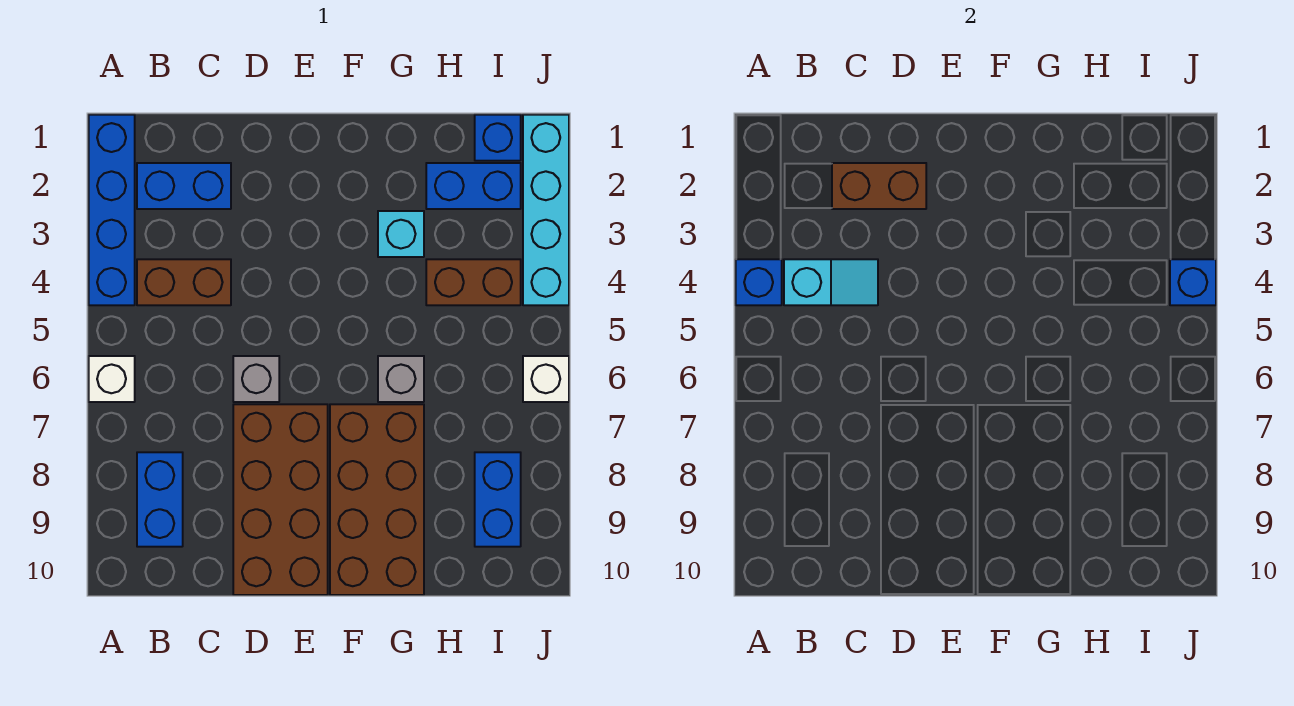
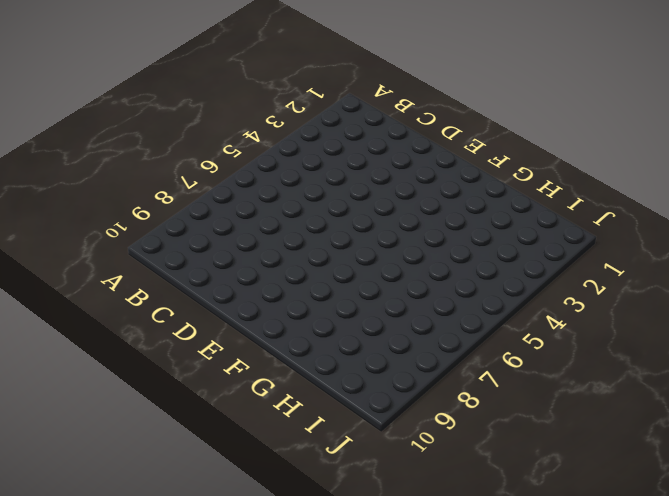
none -> blue brick A1:A4 level 1
none -> white brick A6 level 1
none -> blue brick B2:C2 level 1

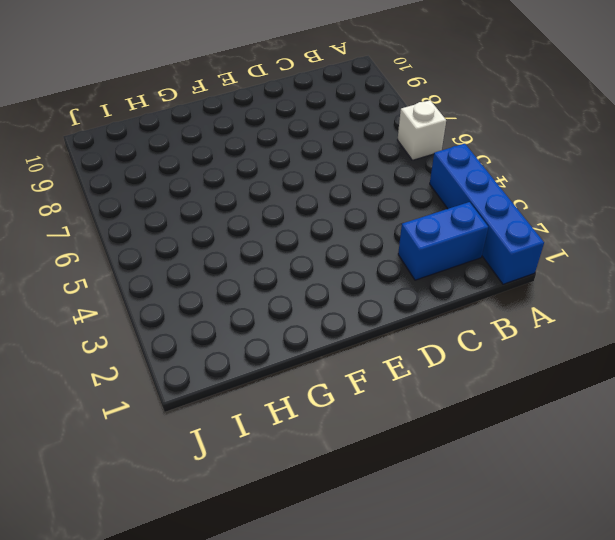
none -> brown brick B4:C4 level 1
none -> blue brick B8:B9 level 1
none -> grey brick D6 level 1

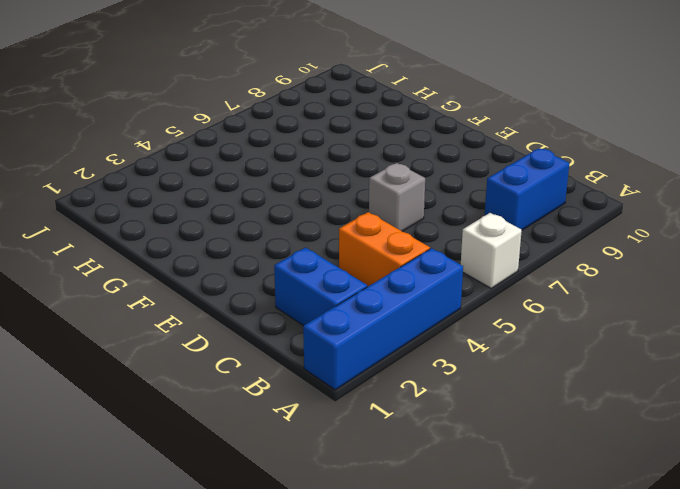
orange brick B4:C4 level 1 -> brown brick B4:C4 level 1
none -> brown brick D7:E10 level 1
none -> brown brick F7:G10 level 1
none -> cyan brick G3 level 1

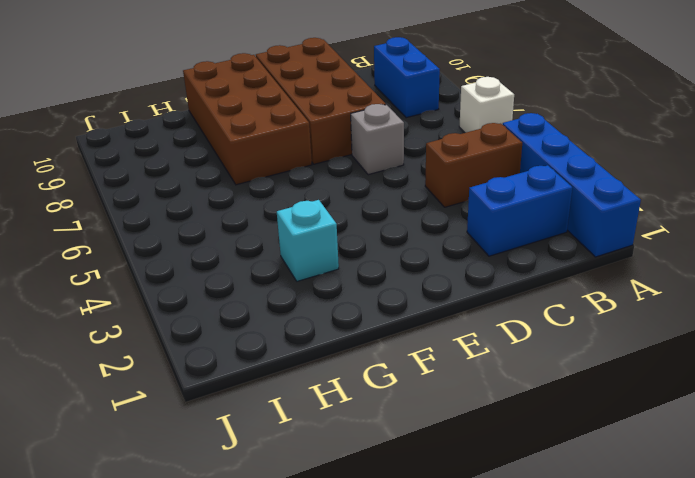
none -> grey brick G6 level 1
none -> blue brick H2:I2 level 1
none -> brown brick H4:I4 level 1

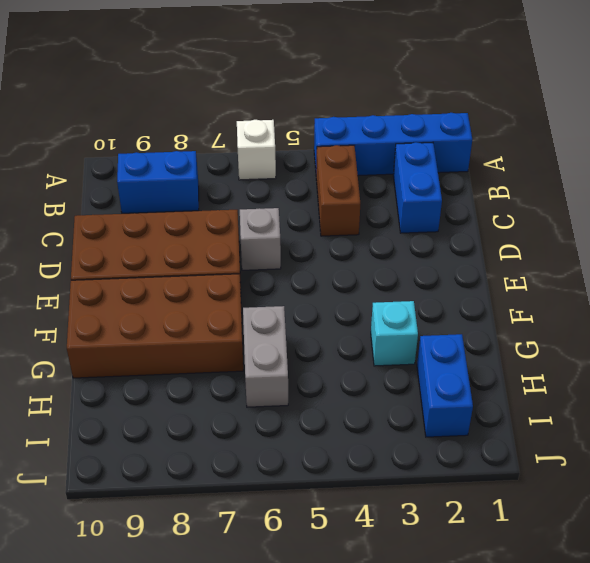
grey brick G6:H6 level 1 -> grey brick G6 level 1
none -> brown brick H4:I4 level 1
none -> blue brick I1 level 1
none -> blue brick I8:I9 level 1

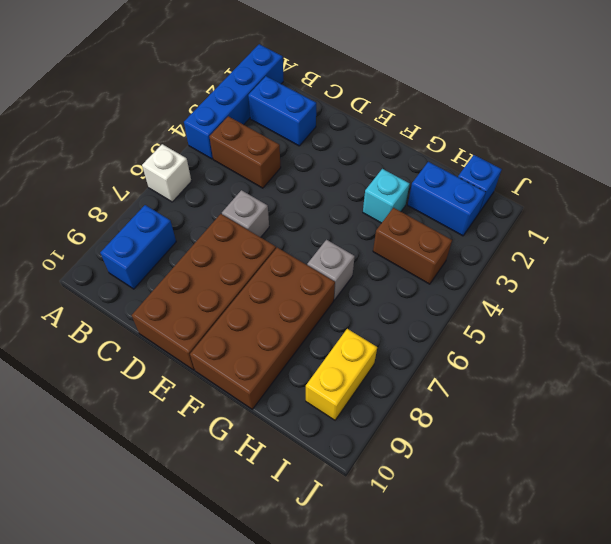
yellow brick I8:I9 level 1 -> blue brick I8:I9 level 1
none -> cyan brick J1:J4 level 1
none -> white brick J6 level 1
none -> blue brick A4 level 2

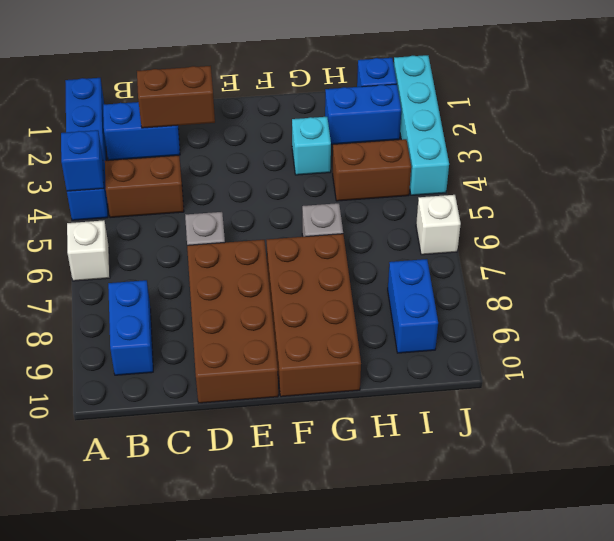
none -> cyan slope B4:C4 level 2 top B
none -> blue brick J4 level 2

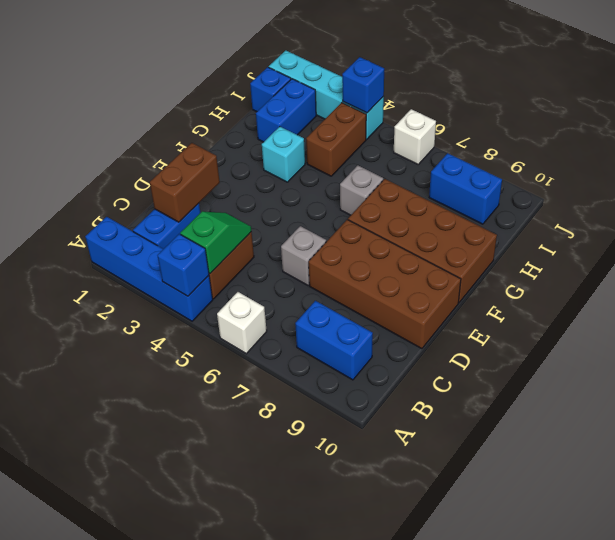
green slope B4:C4 level 2 top B -> cyan slope B4:C4 level 2 top B

